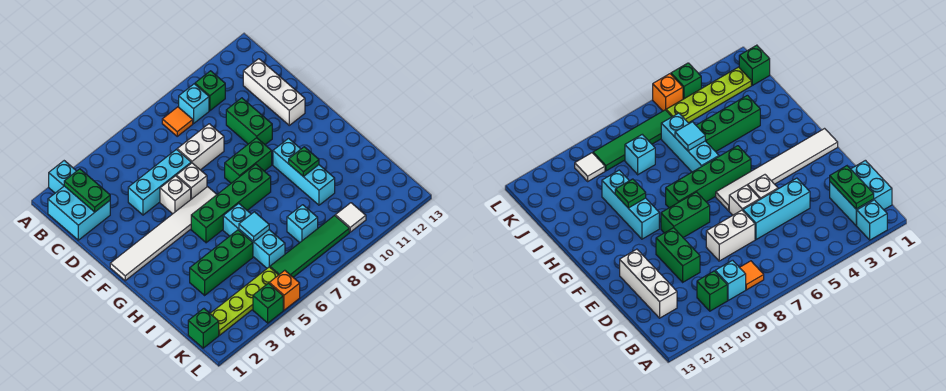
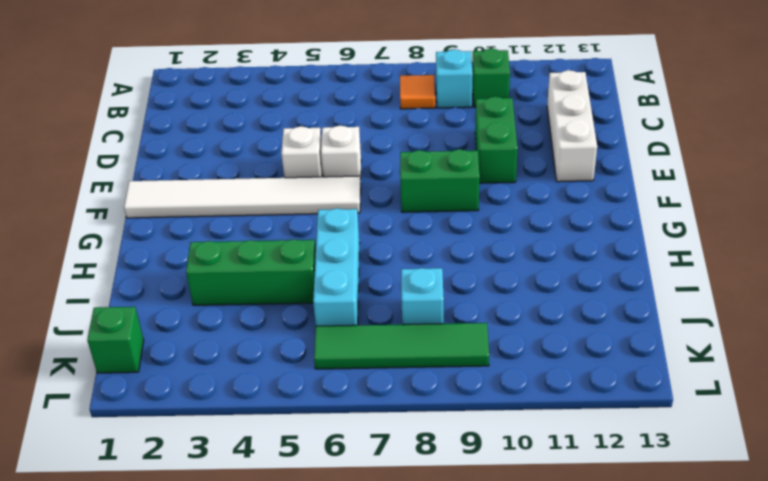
none -> cyan brick A2 level 1
none -> cyan brick B1:C2 level 1
none -> cyan brick D4:D6 level 1

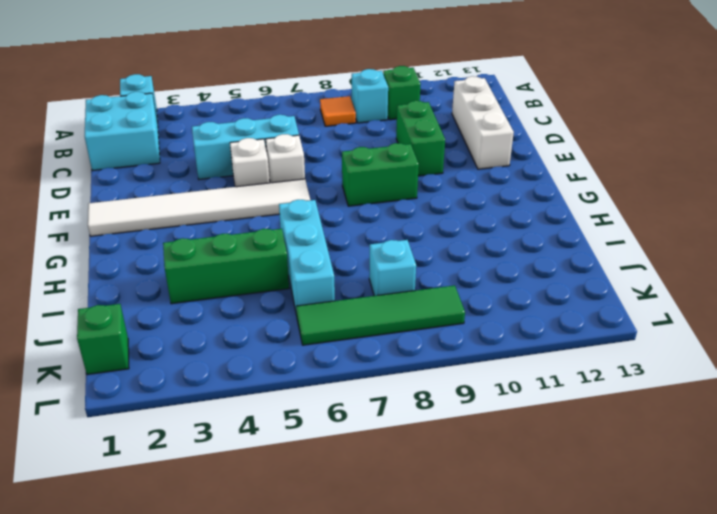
none -> white brick D7:D8 level 1
none -> green brick G5:G8 level 1
none -> cyan brick G10:I10 level 1

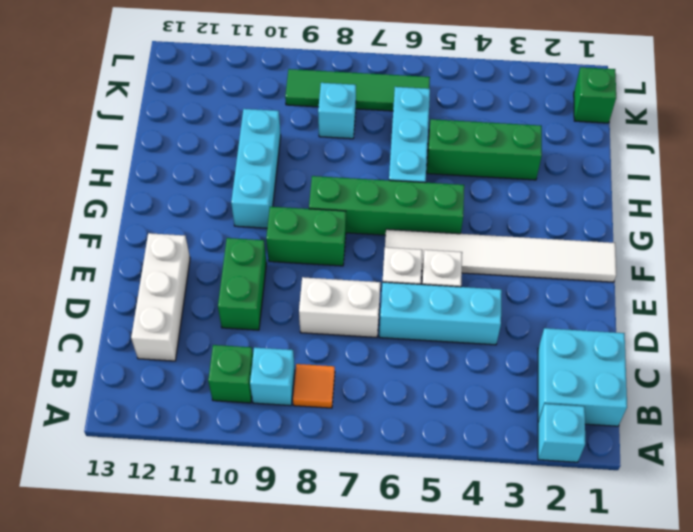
none -> lime plate K2:K5 level 1
none -> white tile K10 level 1
none -> green brick L4 level 1

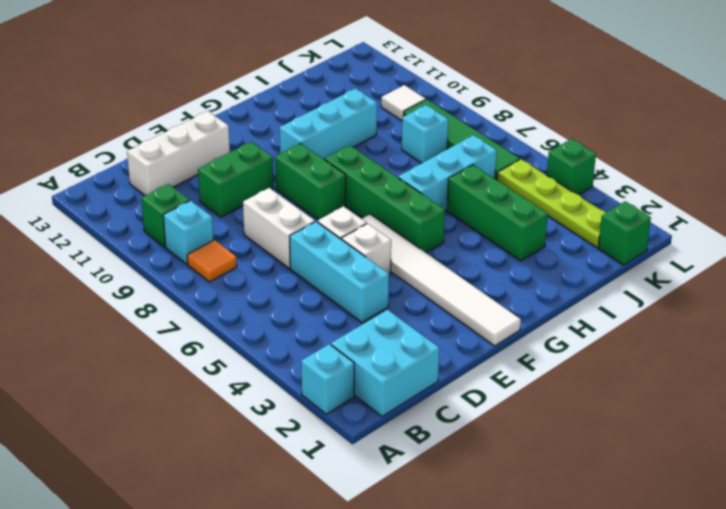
none -> orange brick L5 level 1
none -> green plate B2:C2 level 2
none -> green plate H10 level 2

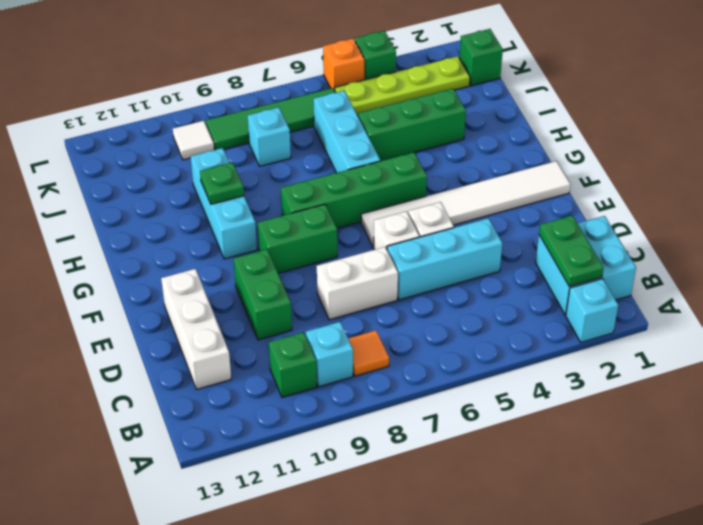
none -> cyan tile I6 level 2

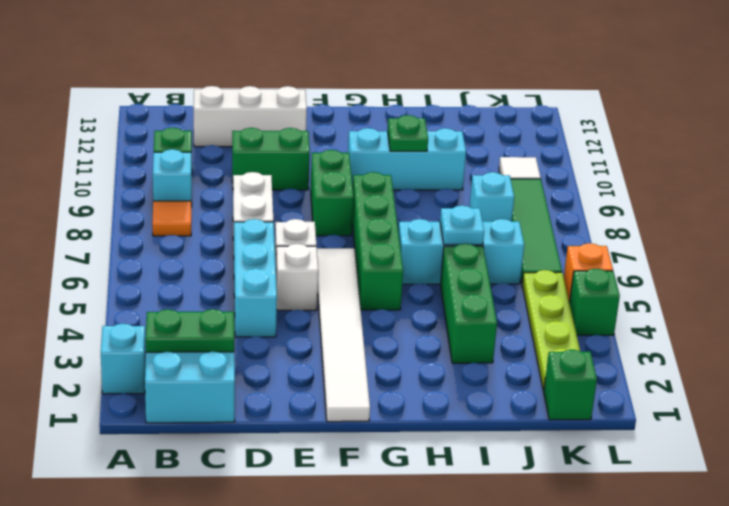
cyan plate I6 level 2 -> cyan tile I6 level 2

